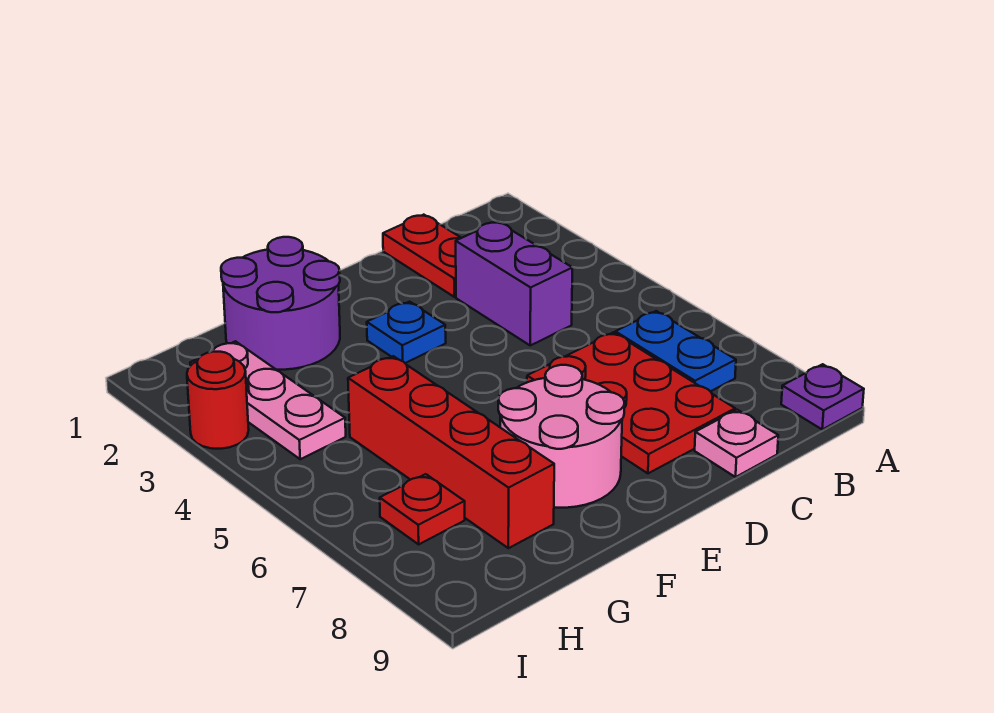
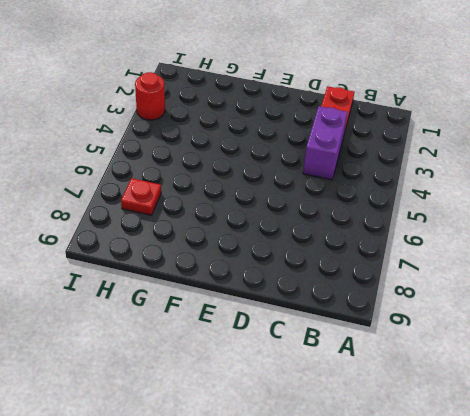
none -> purple plate A9 level 1
none -> blue plate B6:B7 level 1
none -> red plate C6:D8 level 1

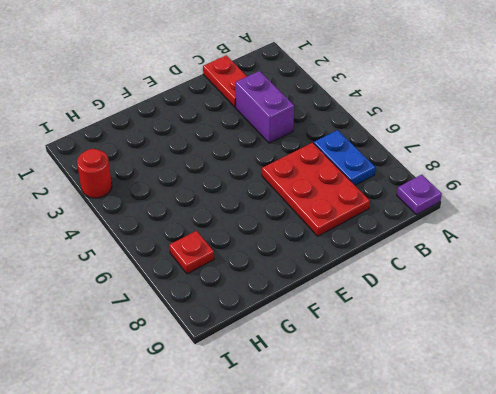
none -> pink plate C9 level 1
none -> blue plate E3 level 1
none -> pink round brick E7:F8 level 1

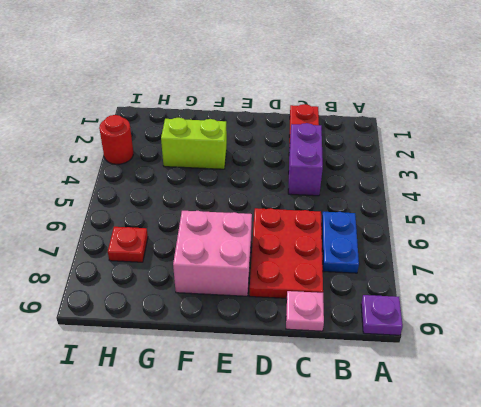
pink brick E7:F8 level 1 -> pink round brick E7:F8 level 1
lime brick F3:G3 level 1 -> none
none -> blue plate E3 level 1
none -> purple round brick F1:G2 level 1
none -> red brick G5:G8 level 1

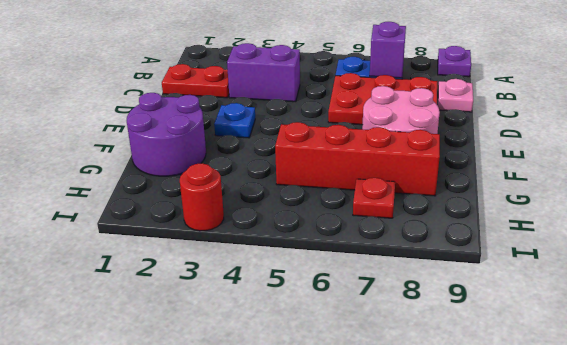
purple brick B7 level 2 -> none
none -> pink plate H2:H4 level 1

